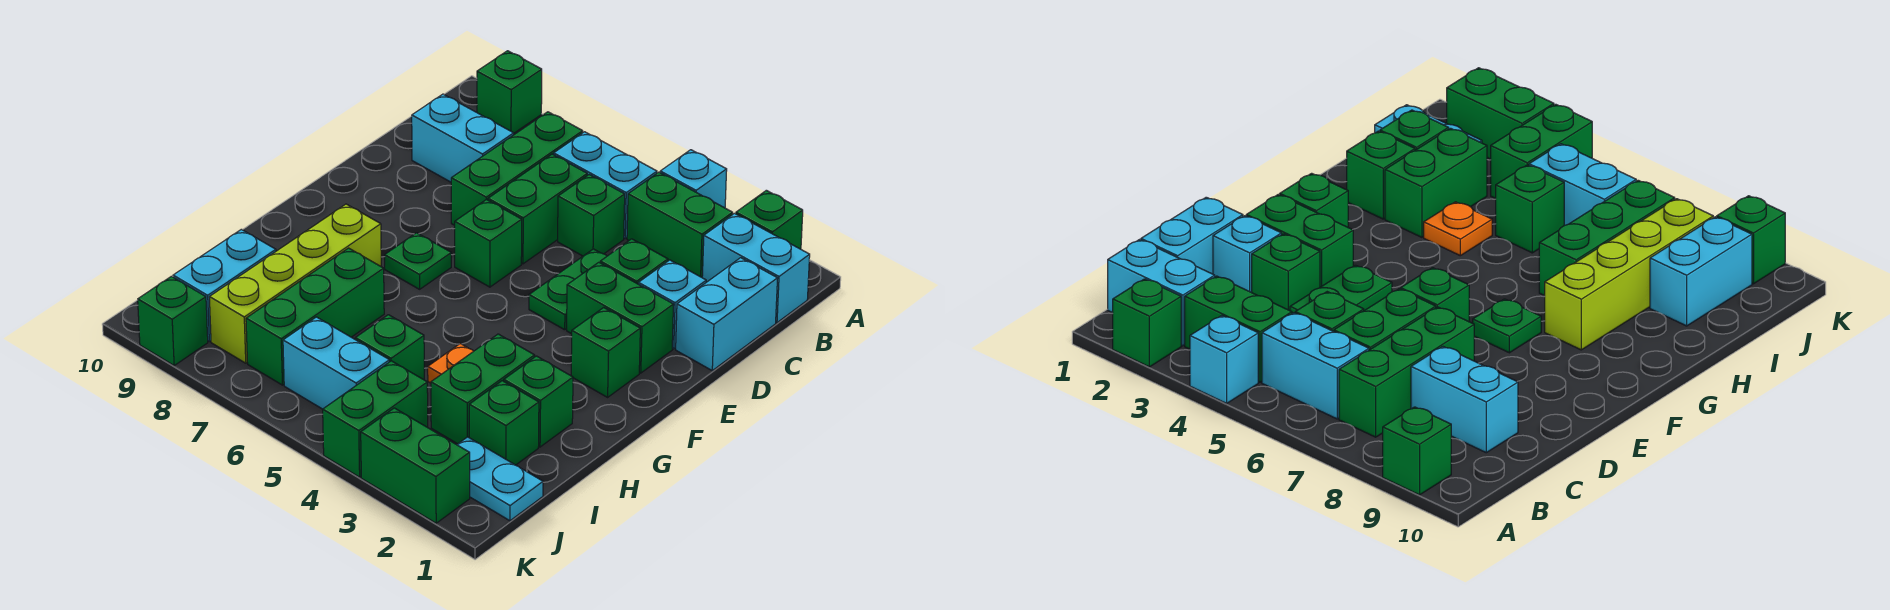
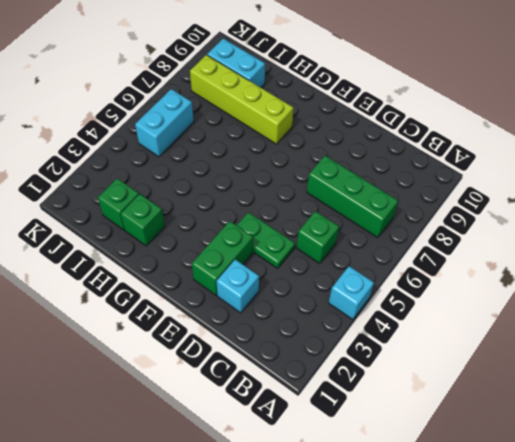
none -> green brick A2 level 1
none -> green brick A9 level 1
none -> cyan brick B1:B2 level 1
none -> green brick B3:B4 level 1

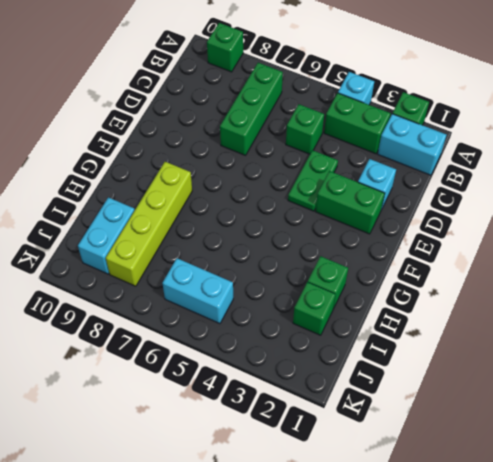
none -> cyan brick B5:B6 level 1
none -> cyan brick C1:D1 level 1
none -> green brick C6:D6 level 1
none -> cyan brick C8:C9 level 1

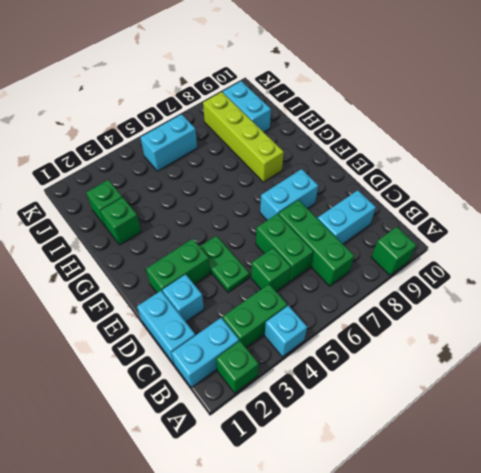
cyan brick E7:E8 level 1 -> cyan brick B5:B6 level 1
none -> green brick D3 level 1
none -> green brick E6 level 1
none -> green brick F2 level 1
none -> green plate F7 level 1

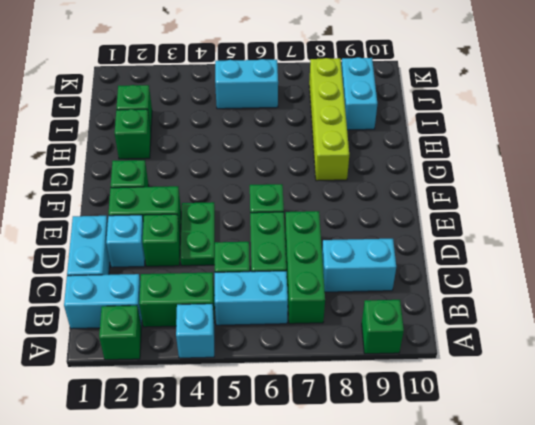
none -> green plate F7 level 1
none -> green brick H3:I3 level 1
none -> orange plate H4 level 1
none -> green brick H7:J7 level 1

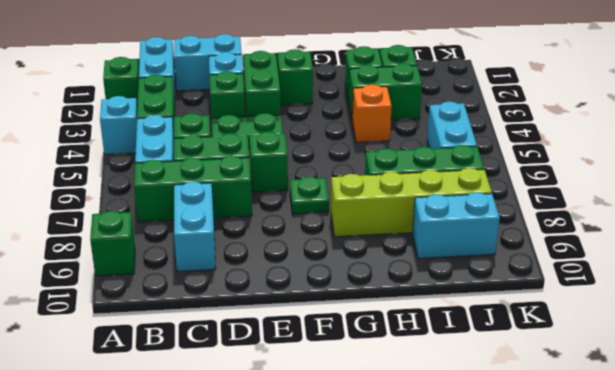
orange brick H4 level 1 -> orange plate H4 level 1
none -> green brick I5 level 1
none -> cyan plate J1:J2 level 1
none -> green brick J4:K4 level 1
none -> green brick K2:K3 level 1

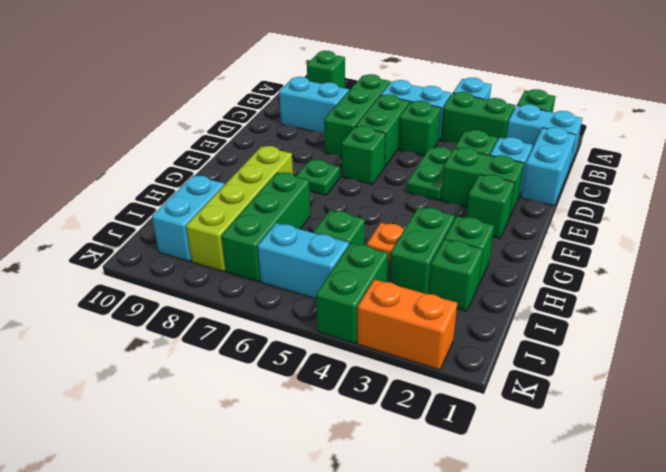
orange brick K2:K3 level 1 -> green brick K2:K3 level 1
none -> cyan plate J1:J2 level 1
none -> green brick K9 level 1

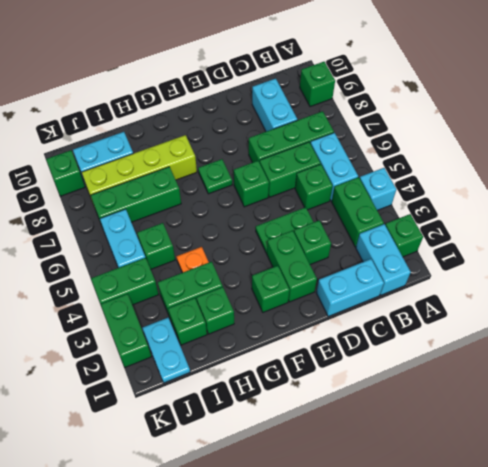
none -> cyan brick D2 level 1

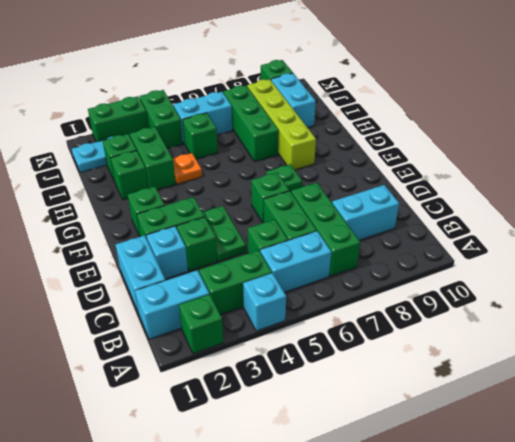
none -> green brick A9 level 1

